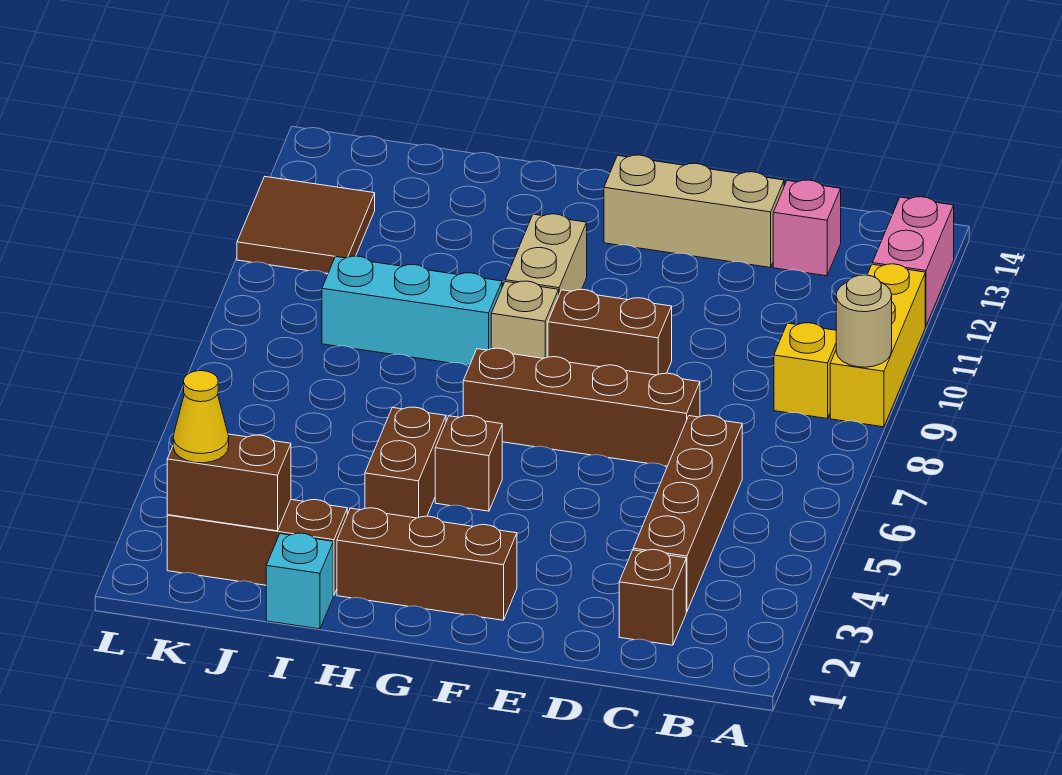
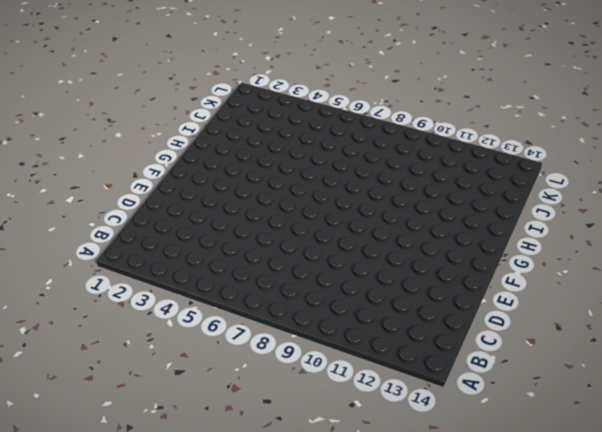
none -> yellow brick A9:A11 level 1
none -> pink brick A12:A13 level 1
none -> yellow brick B9 level 1

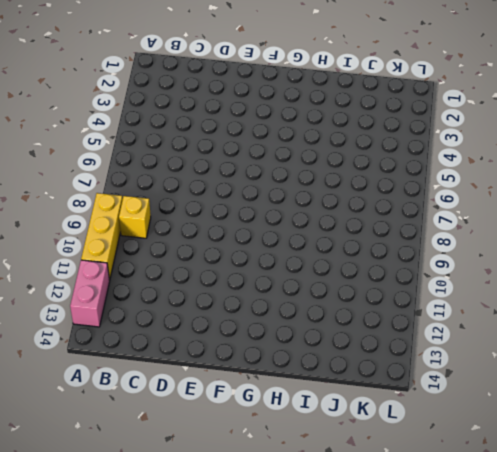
none -> brown brick C2 level 1
none -> brown brick C3:C6 level 1
none -> pink brick C13 level 1

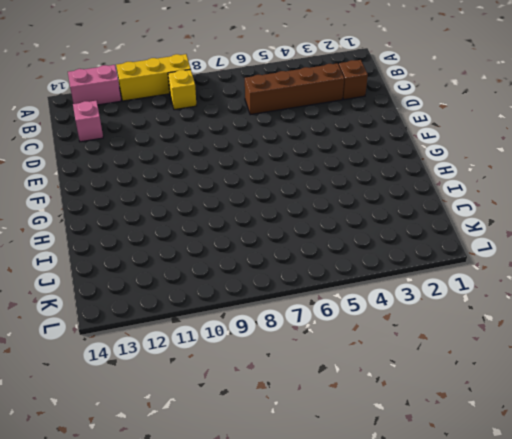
none -> brown brick D7:G7 level 1
none -> tan brick D13:F13 level 1
none -> brown brick E9:F9 level 1

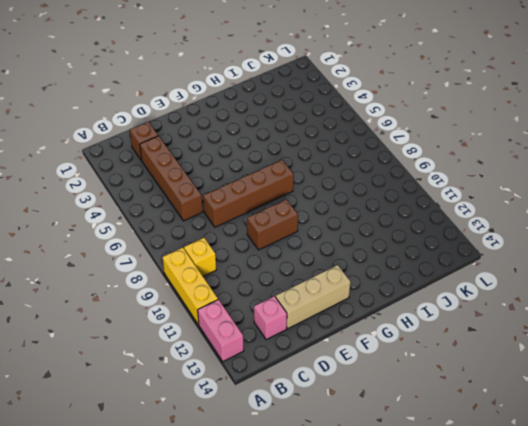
none -> brown brick F2:H2 level 1
none -> brown brick G5 level 1
none -> tan brick G9 level 1

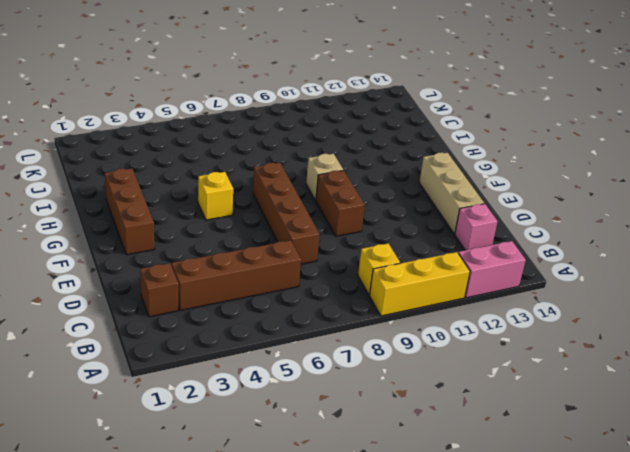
yellow brick G5 level 1 -> brown brick G5 level 1
none -> tan brick G10:G11 level 1
none -> brown brick H4:H5 level 1
none -> cyan brick H9:J9 level 1

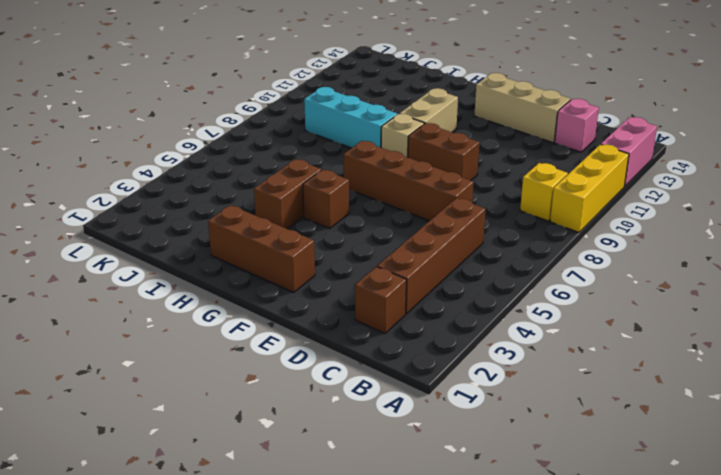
none -> cyan brick I1 level 1
none -> brown brick I2:K2 level 1
none -> brown tile K11:L12 level 1

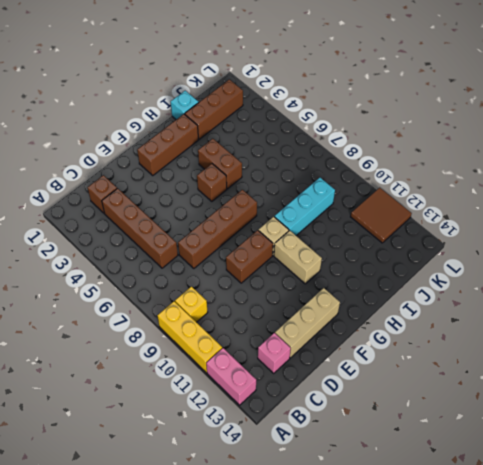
none -> tan round brick A9 level 2
none -> brown brick J2:K2 level 2
none -> yellow cone K2 level 3

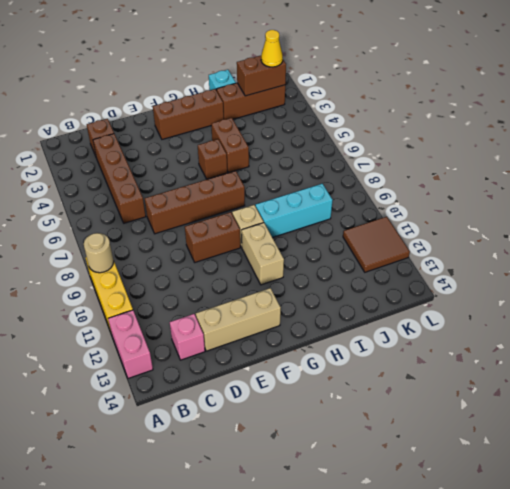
none -> yellow brick B9 level 1

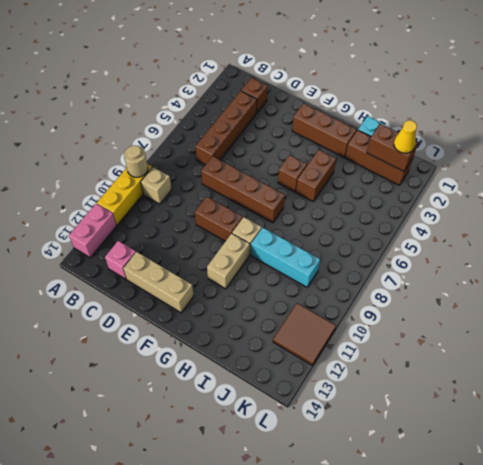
tan brick B9 level 1 -> yellow brick B9 level 1

